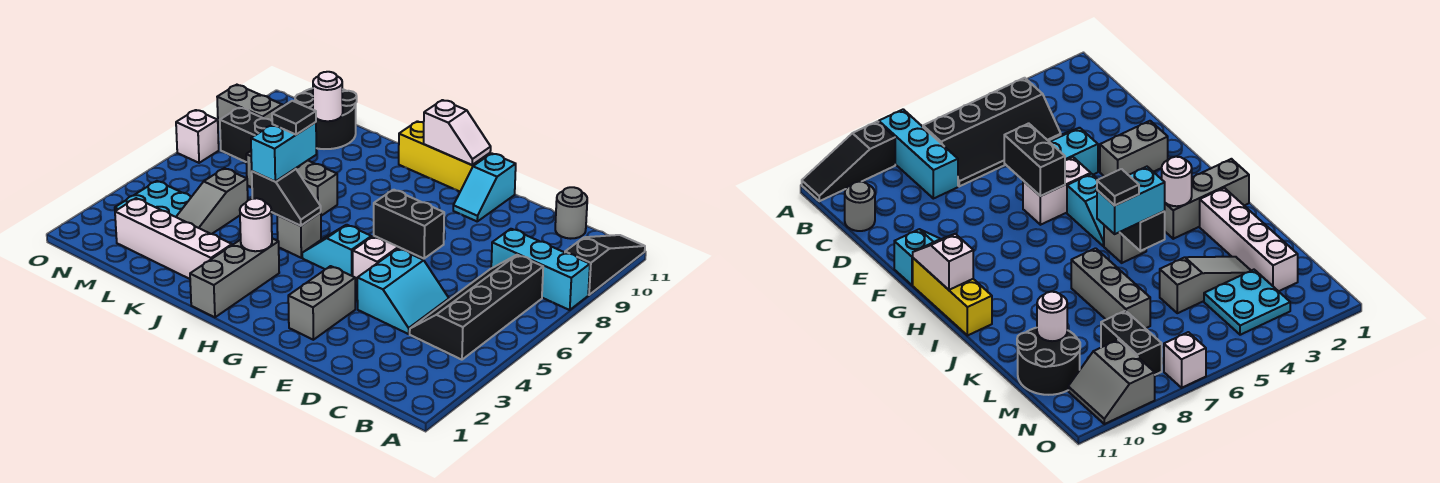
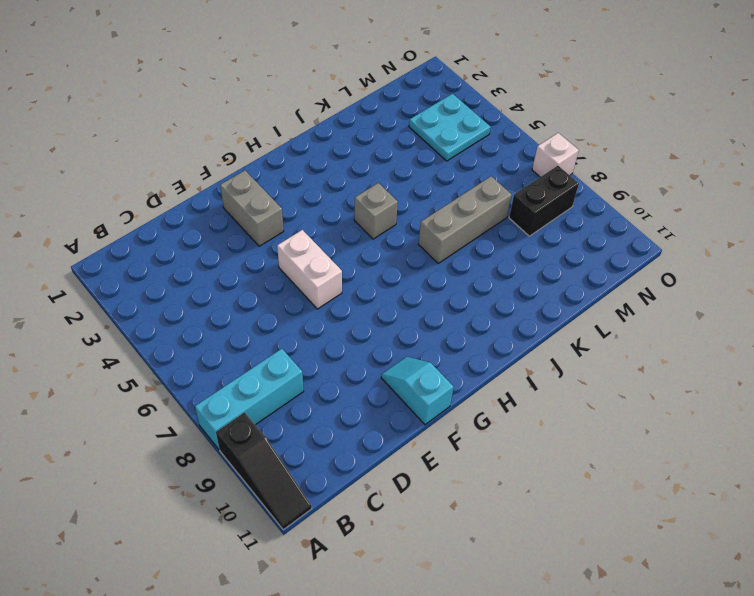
none -> black slope B4:C7 level 1 top B
none -> grey round brick C11 level 1
none -> cyan slope D4:E5 level 1 top E

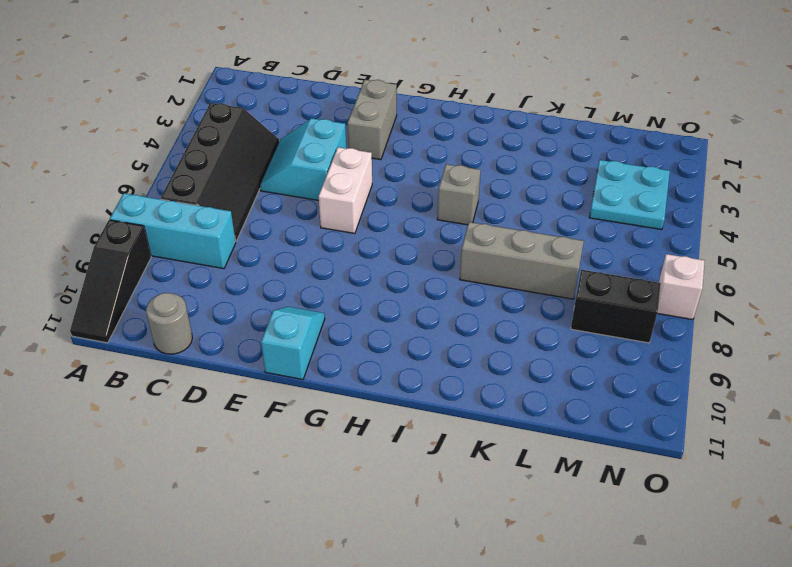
none -> cyan slope G5:H5 level 1 top G
none -> yellow brick G11:I11 level 1
none -> grey brick I1:I3 level 1

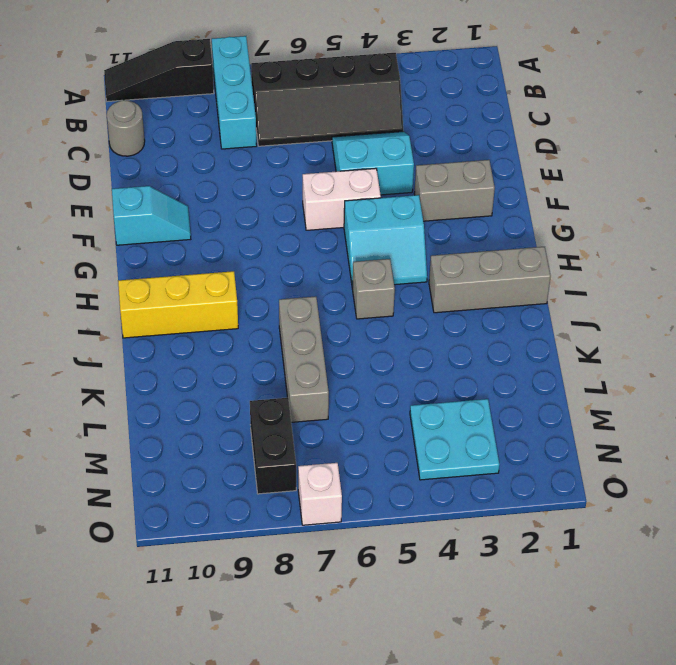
cyan slope G4:H5 level 1 top G -> cyan slope G5:H5 level 1 top G
yellow brick I9:I11 level 1 -> yellow brick G11:I11 level 1
none -> white brick J2:M2 level 1
none -> grey slope L3:L5 level 1 top 5
none -> black round brick L10:M11 level 1

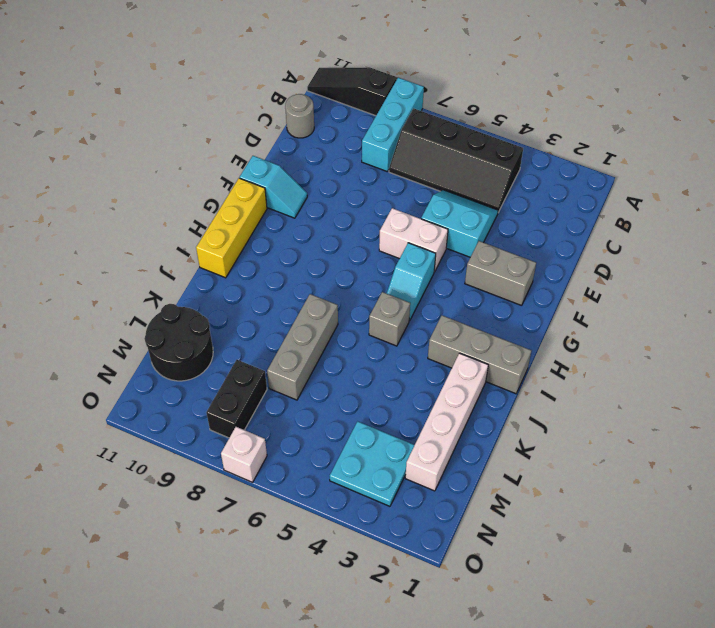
none -> grey slope L3:L5 level 1 top 5
none -> grey slope N9:O10 level 1 top 9
none -> black brick E6:F6 level 2

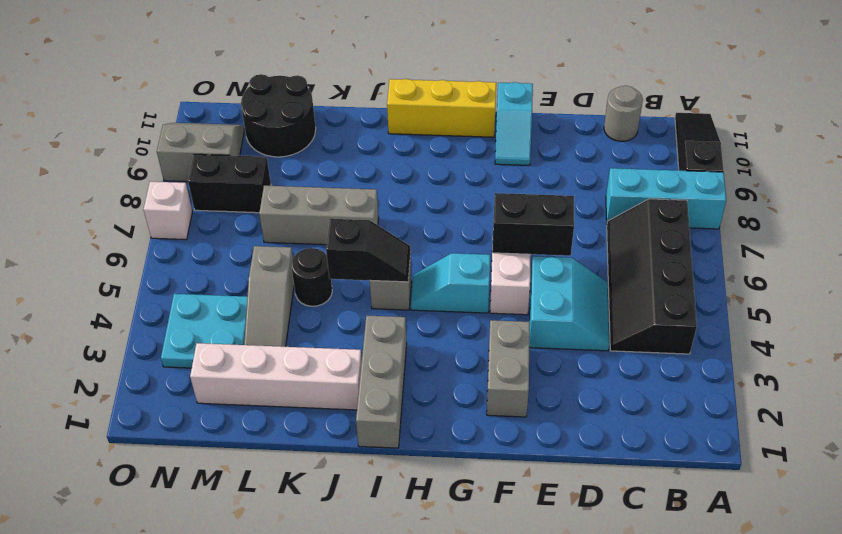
black round brick K5 level 1 -> none
none -> white slope G11:H11 level 2 top H
none -> white round brick I3 level 2
none -> white round brick L10 level 2

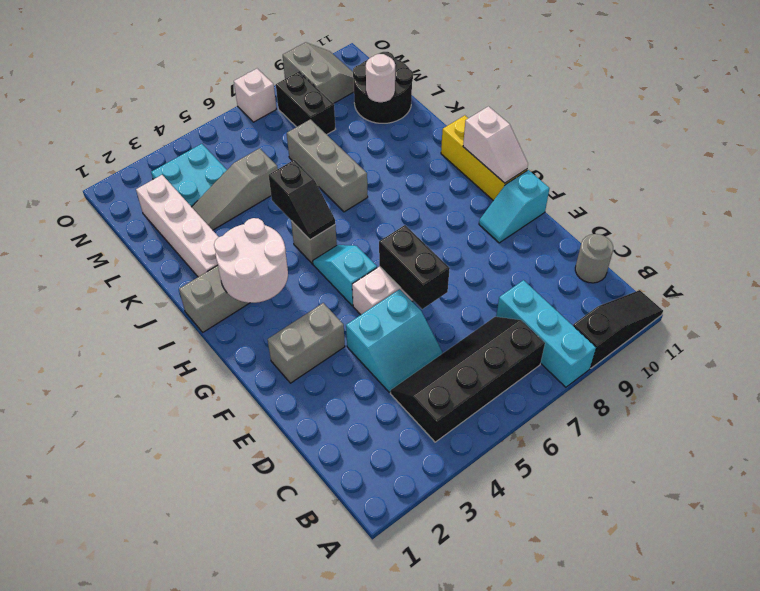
white round brick H2:I3 level 2 -> white round brick I3 level 2
none -> cyan brick J5:J6 level 3
none -> black tile J6 level 4

